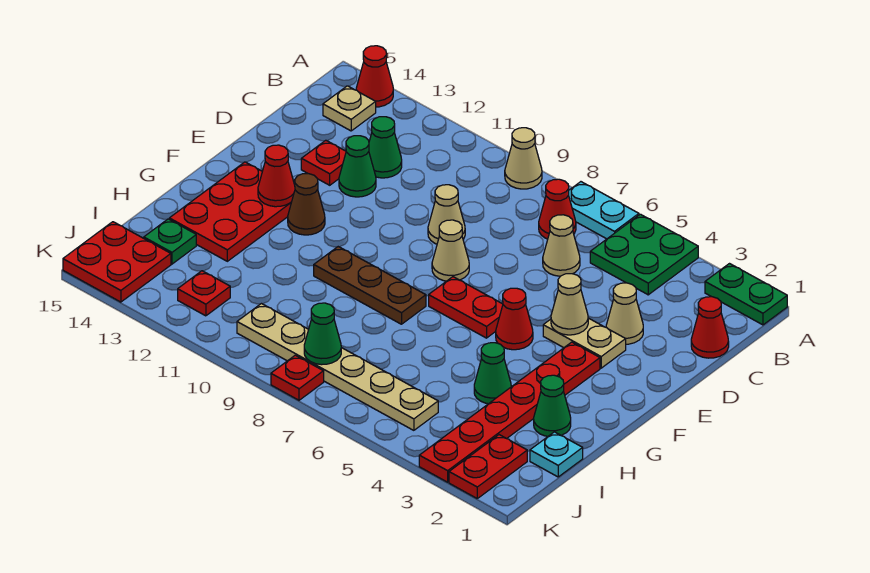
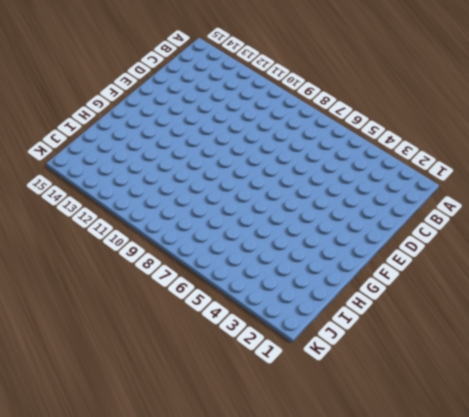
none -> green plate A1:A2 level 1
none -> green plate A4:B5 level 1
none -> cyan plate A6:A7 level 1
none -> tan cone A9 level 1

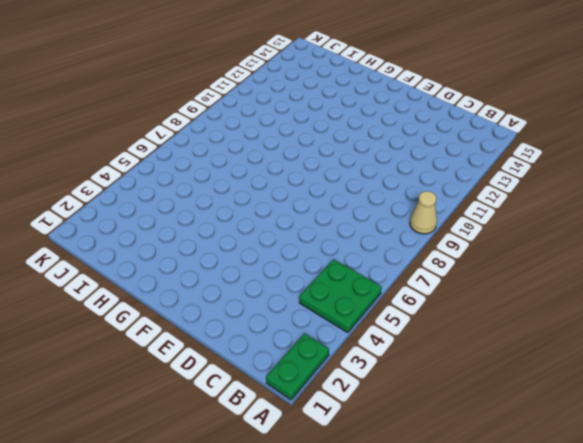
none -> cyan plate A6:A7 level 1
none -> red cone A14 level 1
none -> red cone B7 level 1
none -> tan plate B14 level 1

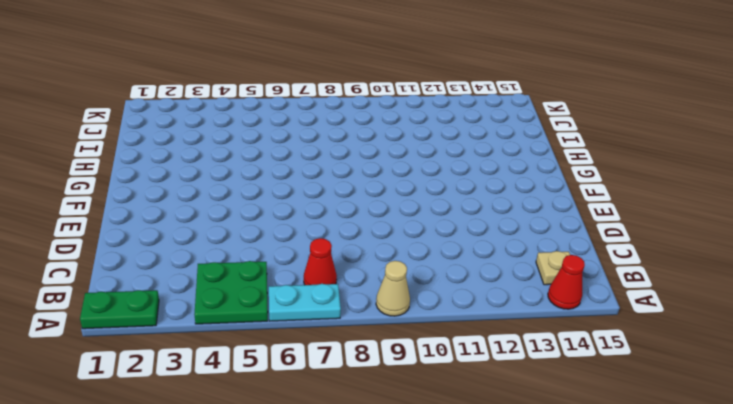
none -> red cone C1 level 1
none -> tan cone C6 level 1
none -> green cone C12 level 1
none -> tan cone D3 level 1

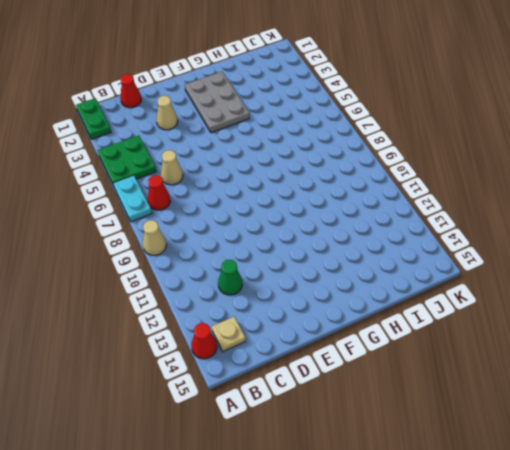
grey plate F2:G4 level 1 -> red plate F3:K3 level 1
none -> tan cone D9 level 1
none -> green cone D12 level 1
none -> red plate D13 level 1
none -> tan plate E3:E4 level 1

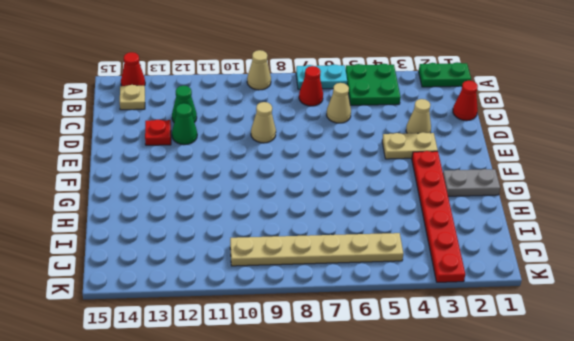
grey plate G1:G2 level 1 -> none
none -> tan cone E8 level 1
none -> red cone F5 level 1
none -> red plate F6:F7 level 1
none -> brown cone F12 level 1

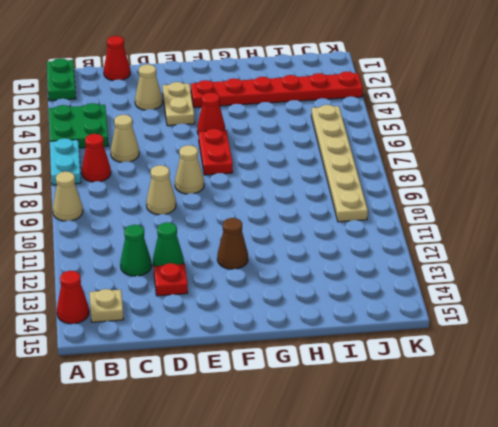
none -> red plate F13:H14 level 1
none -> brown plate G8:G10 level 1
none -> green cone H2 level 1
none -> green cone H4 level 1

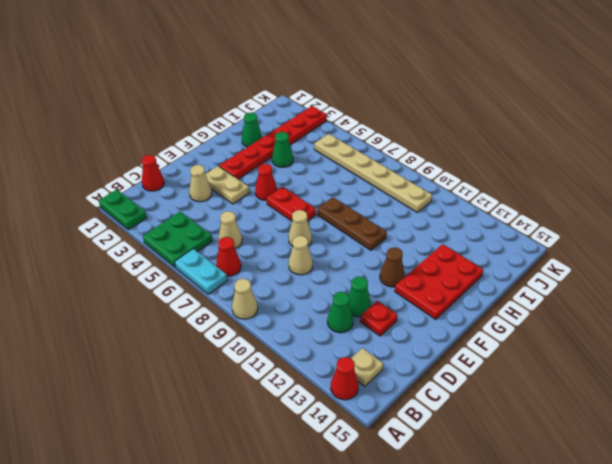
none -> cyan plate I1 level 1
none -> green plate I14 level 1
none -> red plate J2:K2 level 1
none -> red plate J12 level 1

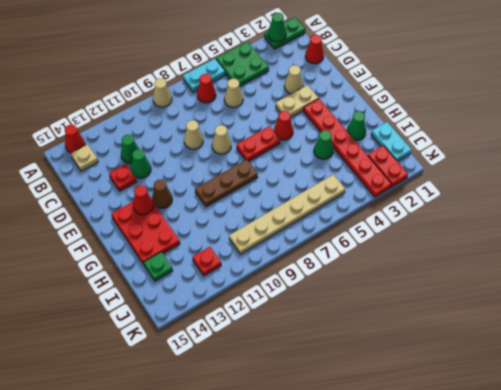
green cone A2 level 2 -> green cone J8 level 2
cyan plate I1:J1 level 1 -> cyan plate I1 level 1
none -> red plate J14:K15 level 1
none -> red plate K8 level 1
none -> tan cone E4 level 2

